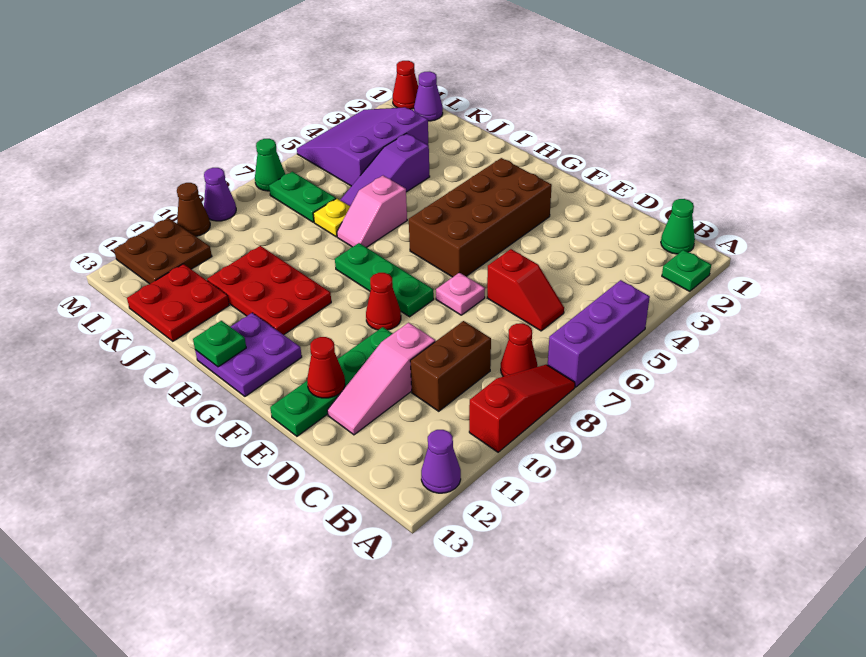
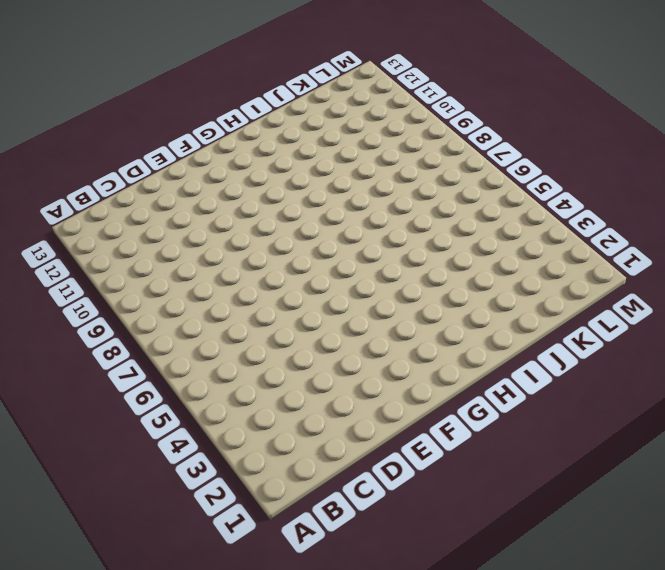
none -> green plate A2 level 1
none -> purple brick A5:A7 level 1
none -> red slope A8:A10 level 1 top 10
none -> purple cone A12 level 1

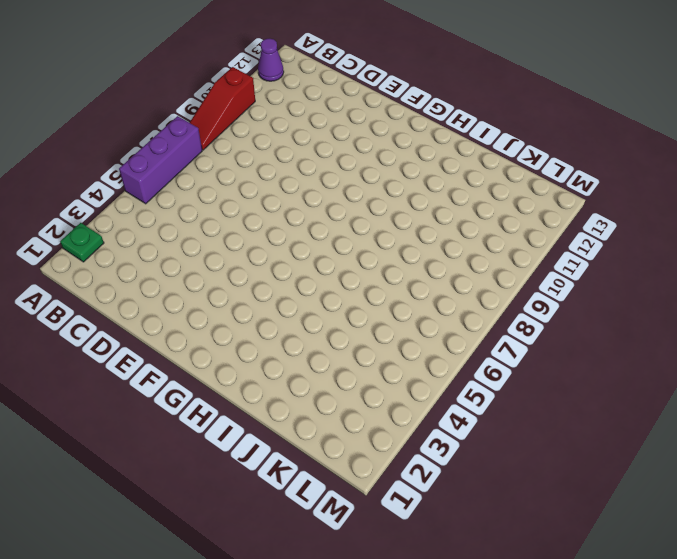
none -> green cone B1 level 1
none -> red cone B8 level 1
none -> red slope C6:D6 level 1 top D
none -> brown brick C9:C10 level 1

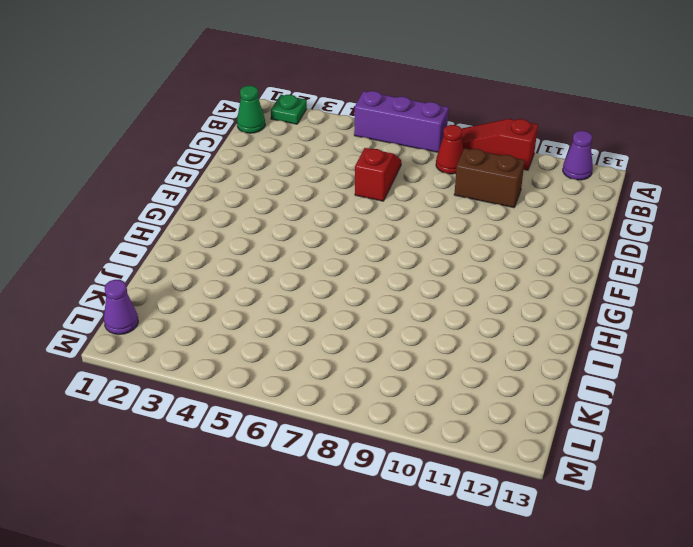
none -> pink slope D10:D12 level 1 top 10
none -> pink plate E7 level 1
none -> green plate E10:E13 level 1
none -> brown brick F3:G6 level 1

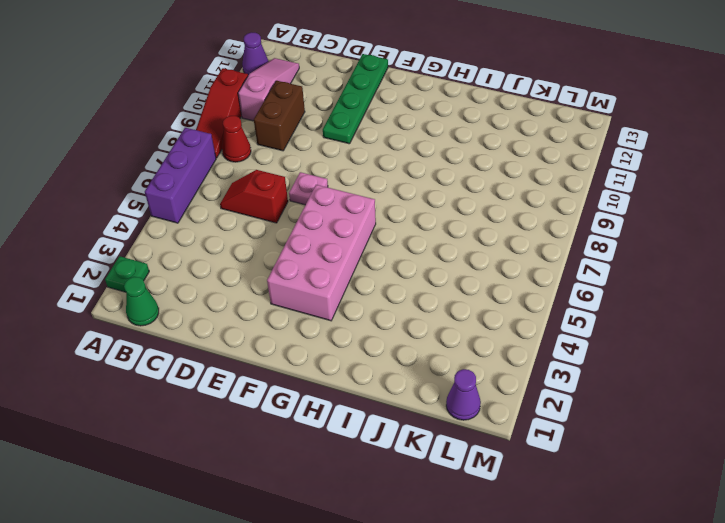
pink slope B10:B12 level 1 top 10 -> pink slope D10:D12 level 1 top 10
pink brick F3:G6 level 1 -> brown brick F3:G6 level 1
none -> green plate F8:H8 level 1
none -> red cone F9 level 1
none -> purple plate G12:H13 level 1
none -> red plate H10:J11 level 1

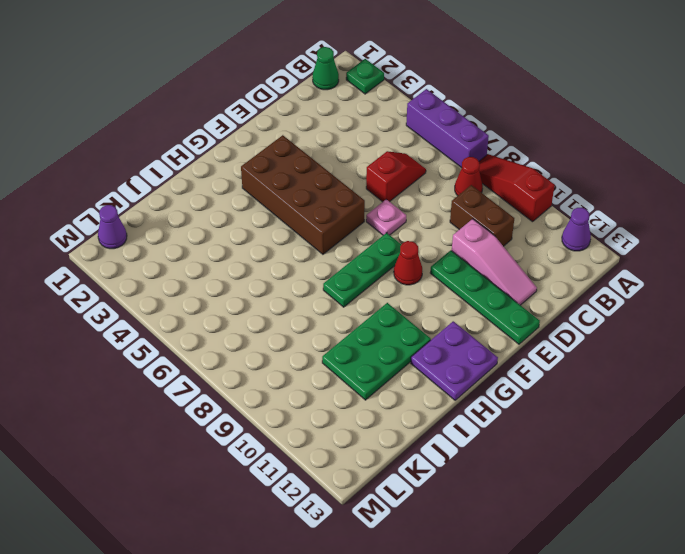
green plate H10:J11 level 1 -> red plate H10:J11 level 1
none -> pink slope I6:I7 level 1 top 6
none -> purple slope J4:J6 level 1 top 4
none -> yellow plate J7 level 1
none -> red plate J12:K13 level 1

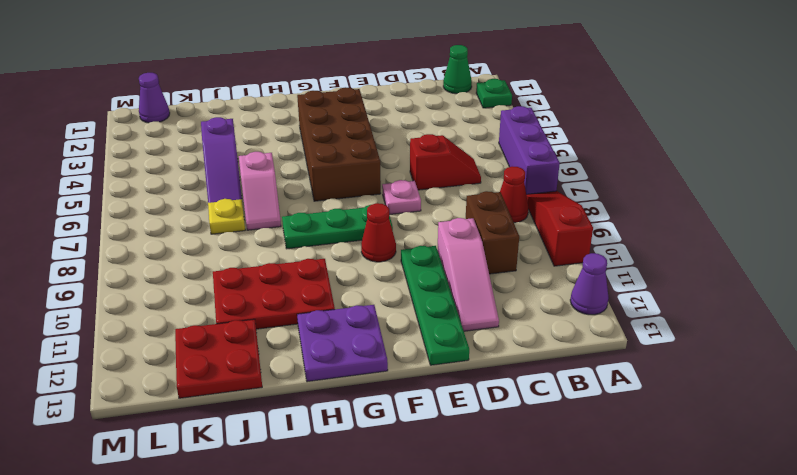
none -> purple slope K3:M5 level 1 top K
none -> green plate K7:L7 level 1
none -> brown plate L11:M12 level 1
none -> red cone M1 level 1

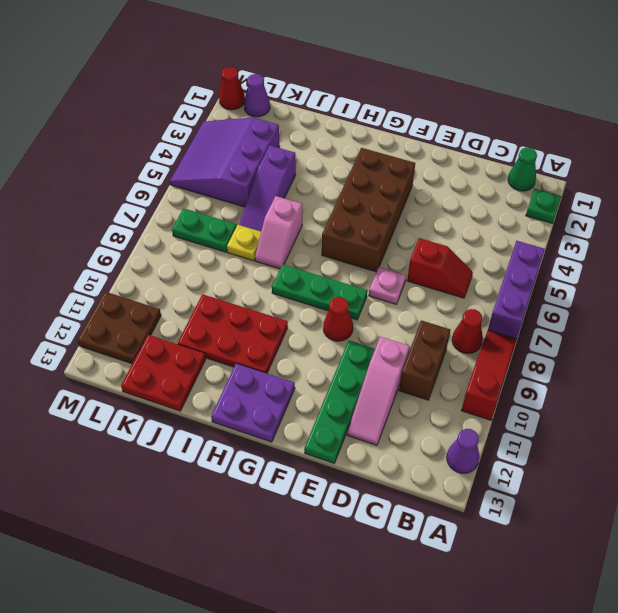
none -> green cone M7 level 1
none -> purple cone M9 level 1
none -> brown cone M10 level 1
none -> red cone E12 level 2

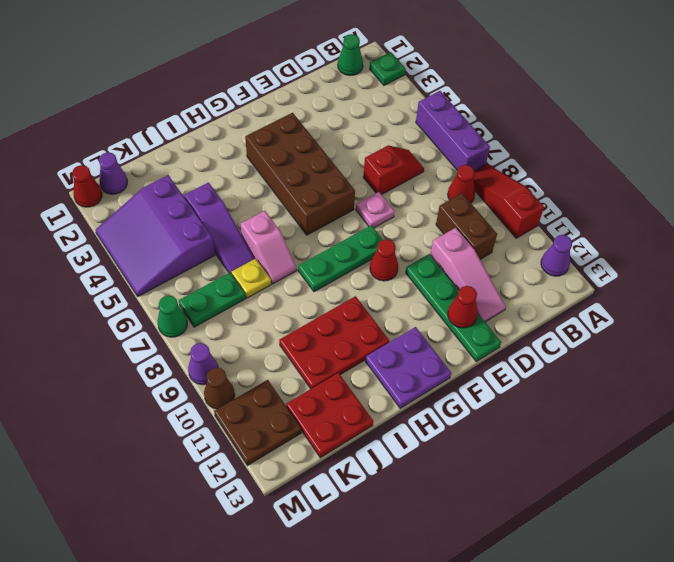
none -> green plate H13 level 2

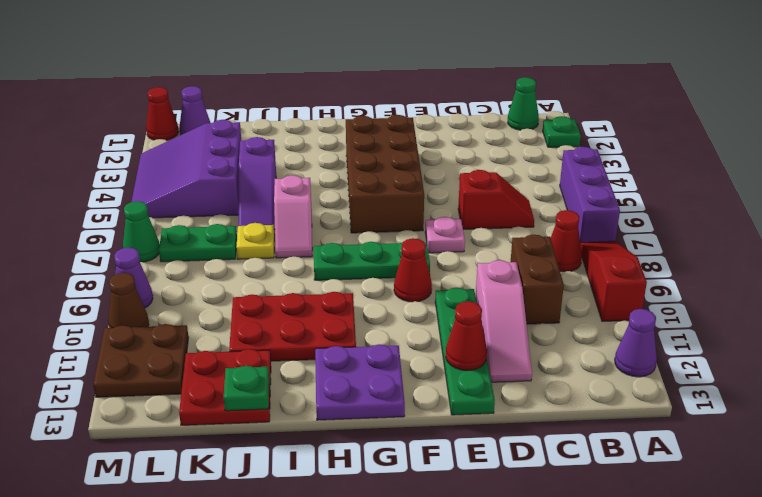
green plate J13 level 2 -> green plate H13 level 2

